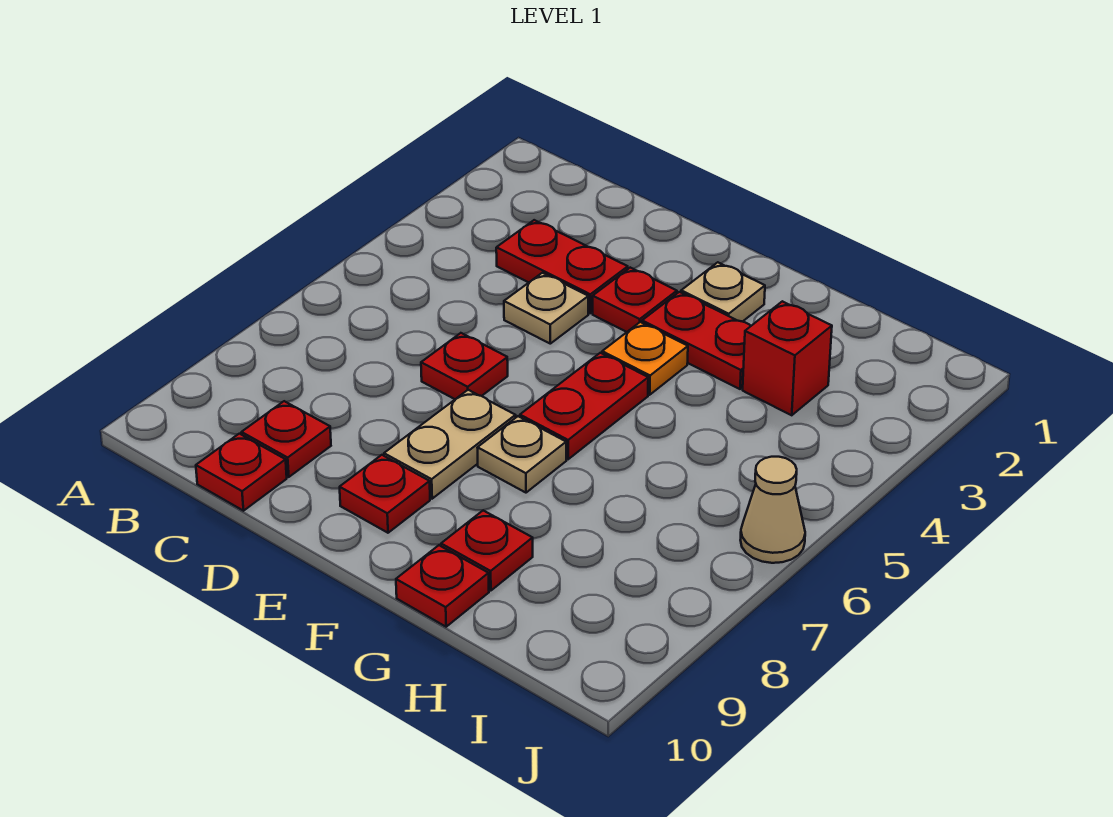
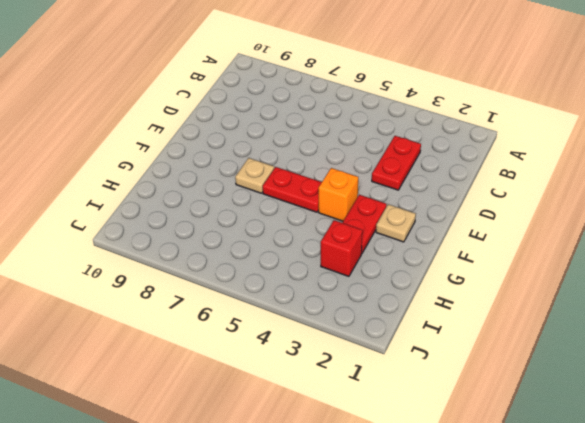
orange brick F4 level 1 -> orange plate F4 level 1
none -> red plate C9 level 1
none -> red plate C10 level 1
none -> tan plate D4 level 1

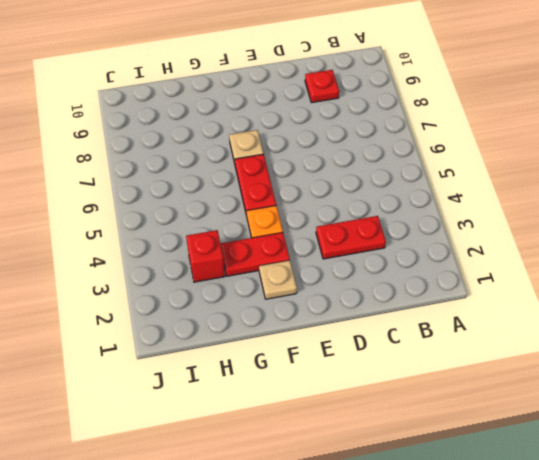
none -> red plate C10 level 1
none -> tan plate D4 level 1
none -> red plate D6 level 1

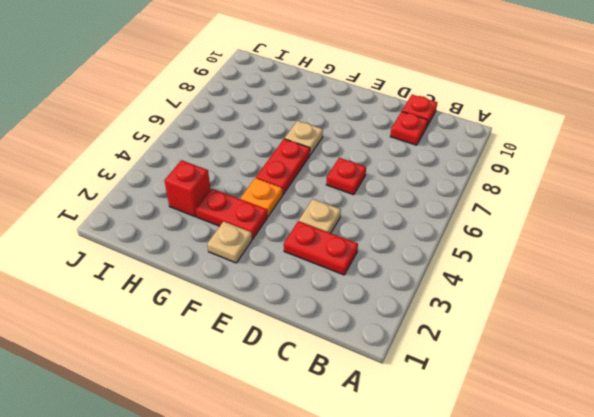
none -> red plate E3 level 1
none -> tan plate E7:E8 level 1
none -> red plate E9 level 1

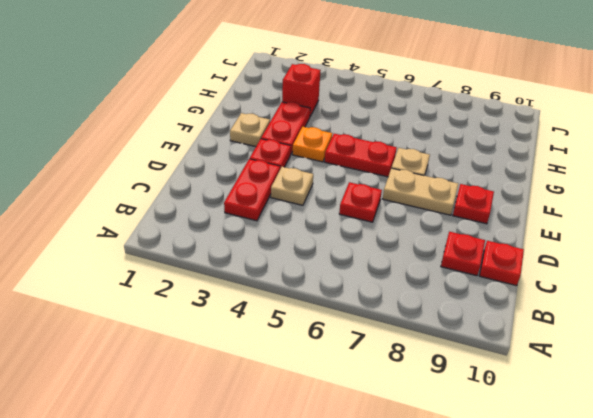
none -> red plate G9 level 1
none -> red plate G10 level 1
none -> tan cone J6 level 1

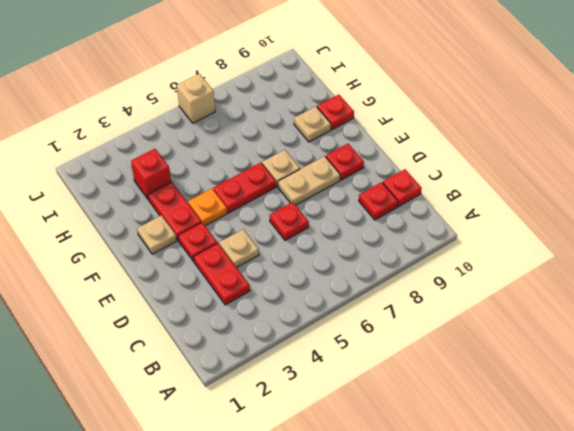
tan plate G9 level 1 -> red plate G9 level 1
tan brick J6 level 1 -> tan cone J6 level 1

